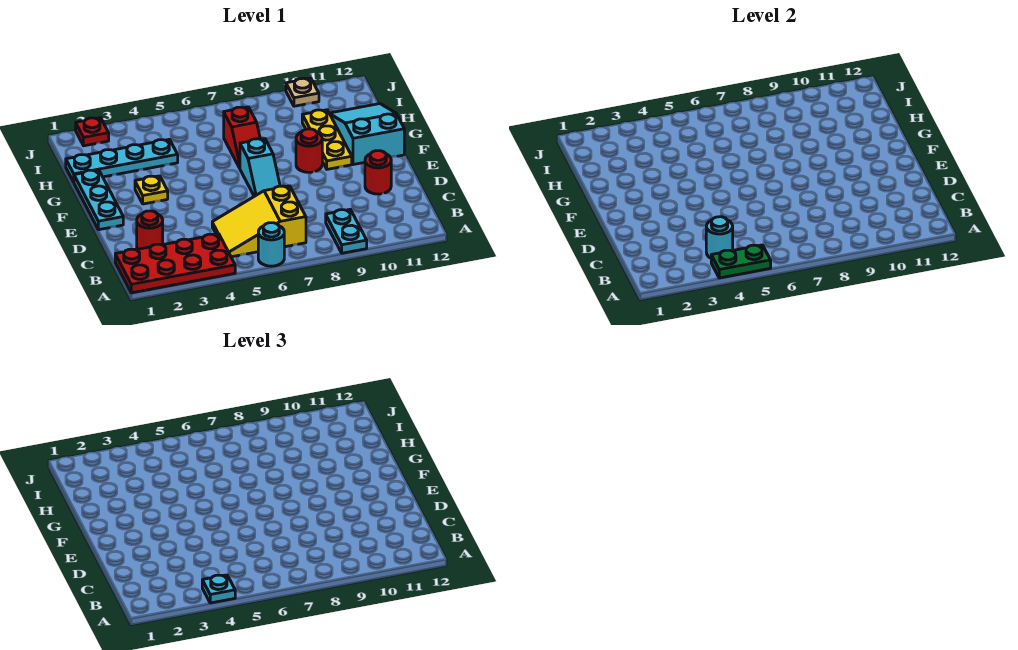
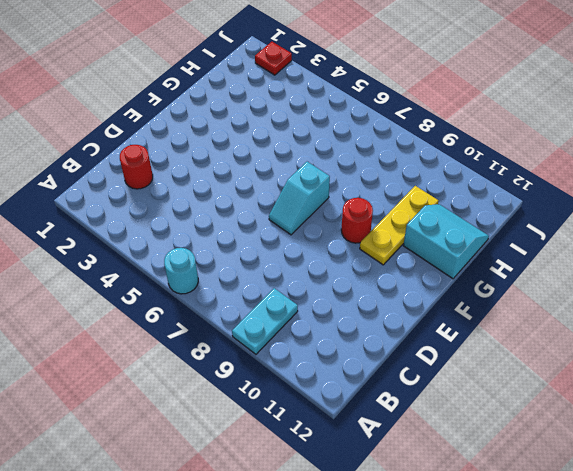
cyan slope G11:H12 level 1 top G -> cyan slope F11:H12 level 1 top F
none -> red plate A1:B4 level 1
none -> yellow slope B5:C7 level 1 top 7
none -> red round brick D11 level 1

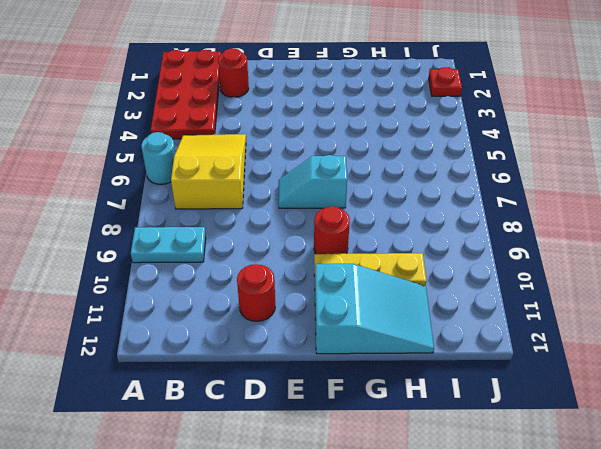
none -> cyan plate E1:G1 level 1
none -> yellow plate F3 level 1
none -> red slope G7:H7 level 1 top H

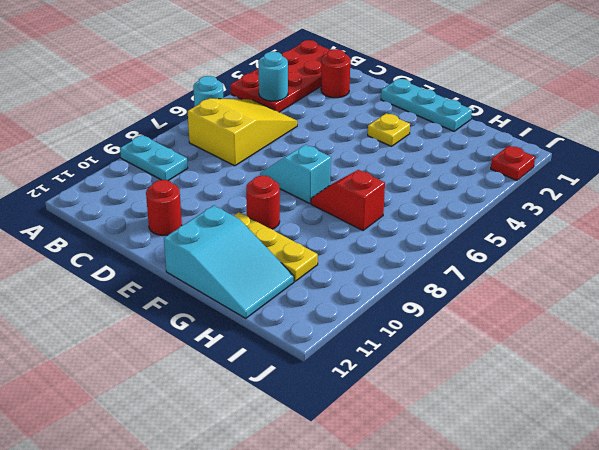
none -> cyan plate H1:H4 level 1
none -> tan plate J10 level 1
none -> green plate A4:A5 level 2

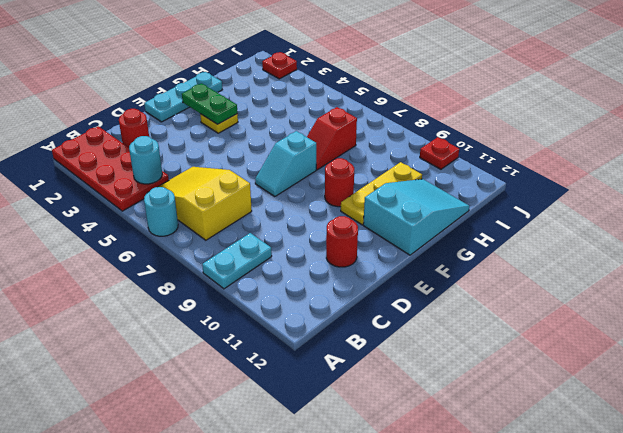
green plate F2:F3 level 2 -> green plate A4:A5 level 2
red plate J10 level 1 -> tan plate J10 level 1
none -> cyan plate H1:H4 level 1
none -> cyan plate A4 level 3

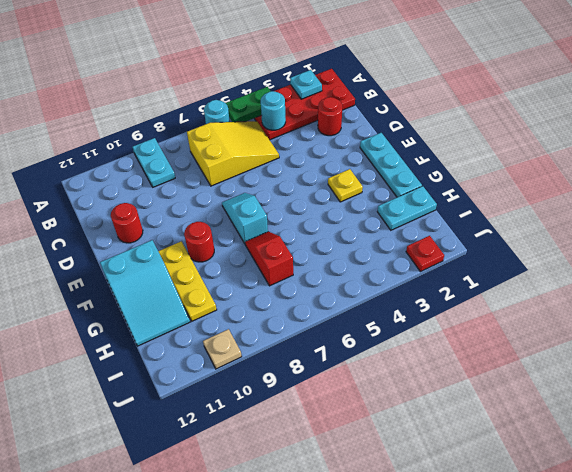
cyan plate A2 level 2 -> cyan plate A4 level 3
cyan plate H1:H2 level 1 -> cyan plate H1:H4 level 1

